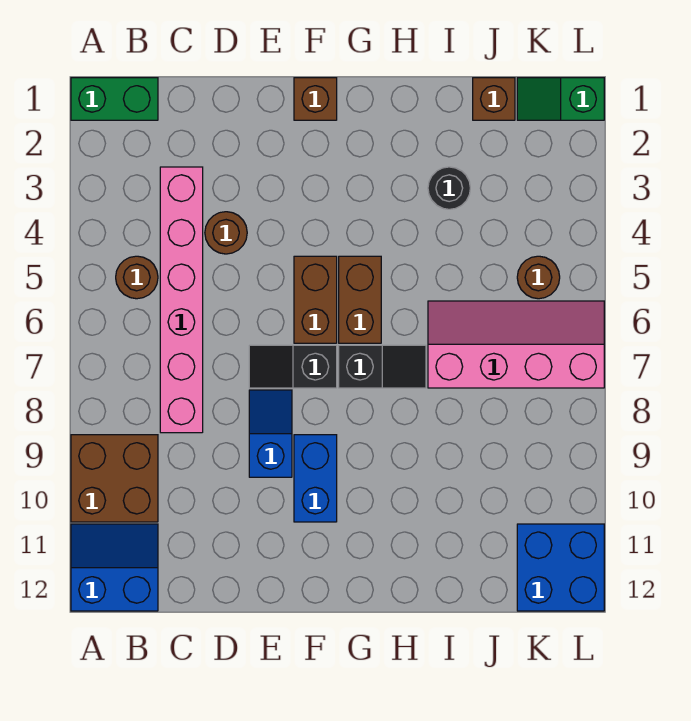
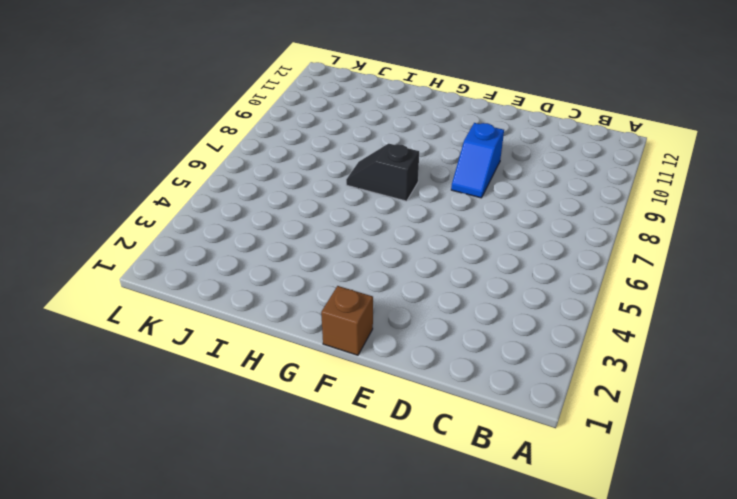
none -> green brick A1:B1 level 1
none -> brown brick A9:B10 level 1
none -> blue slope A11:B12 level 1 top 12

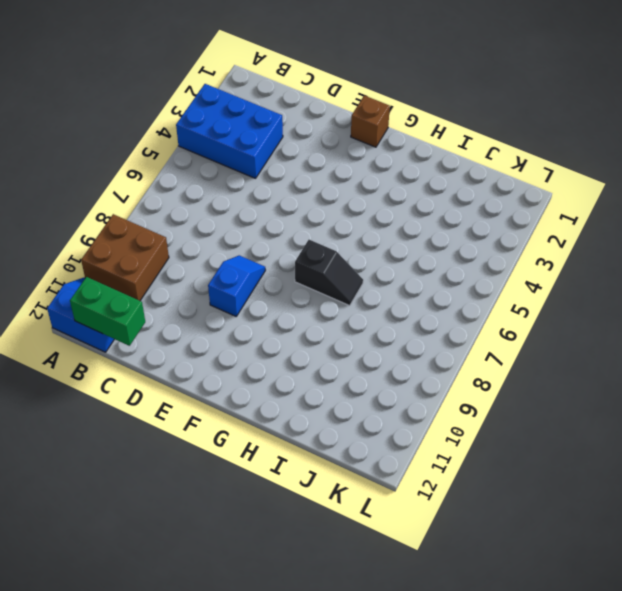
blue brick A3:C4 level 1 -> pink brick C3:C8 level 1
green brick B12:C12 level 2 -> green brick A1:B1 level 1
none -> brown round brick B5 level 1
none -> brown round brick D4 level 1
none -> black slope E7:F7 level 1 top F

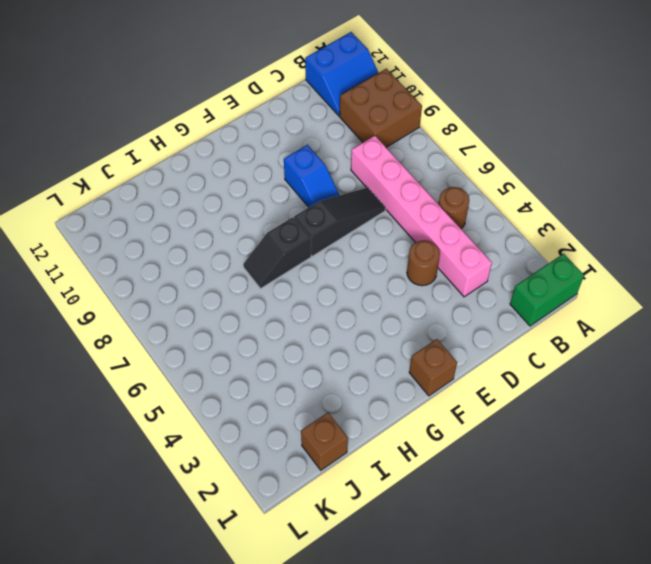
black slope D7:F7 level 1 top F -> black slope E7:F7 level 1 top F
none -> brown brick F5:F6 level 1
none -> blue brick F9:F10 level 1
none -> brown brick G5:G6 level 1

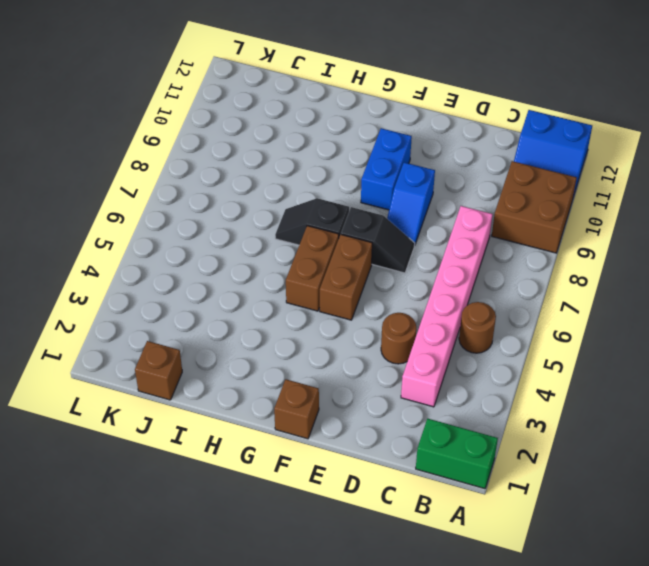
none -> black round brick I3 level 1
none -> pink slope I6:L7 level 1 top 7
none -> green slope K1:L1 level 1 top L

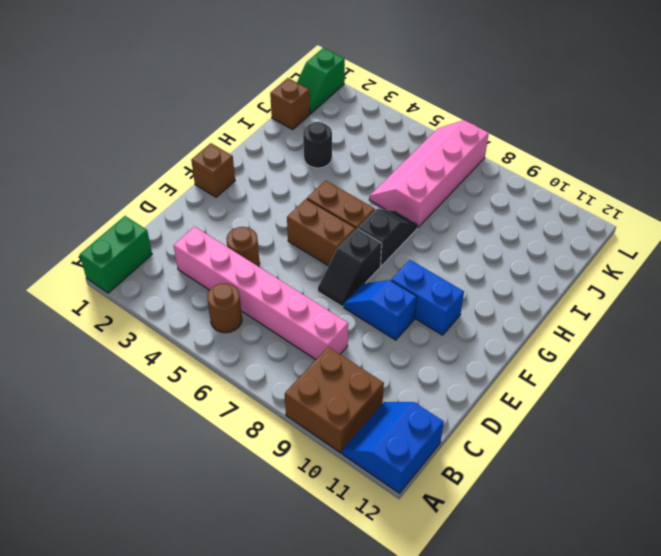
none -> brown round brick K5 level 1
none -> blue brick K11:L12 level 1

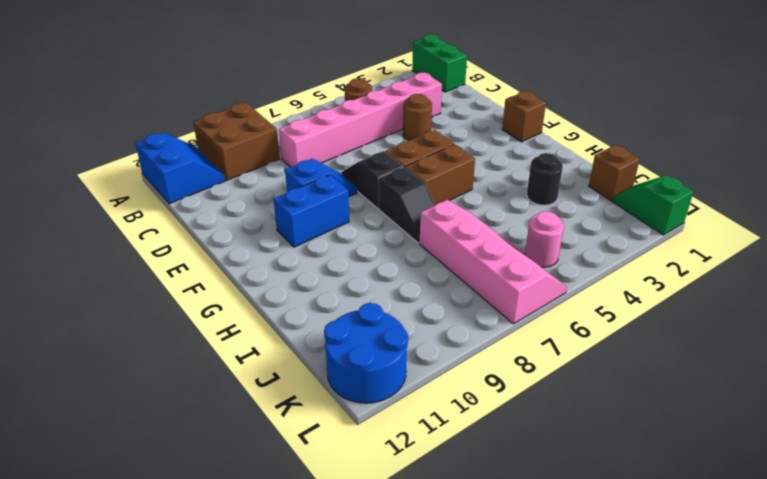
pink round brick K5 level 1 -> brown round brick K5 level 1
blue round brick K11:L12 level 1 -> blue brick K11:L12 level 1

